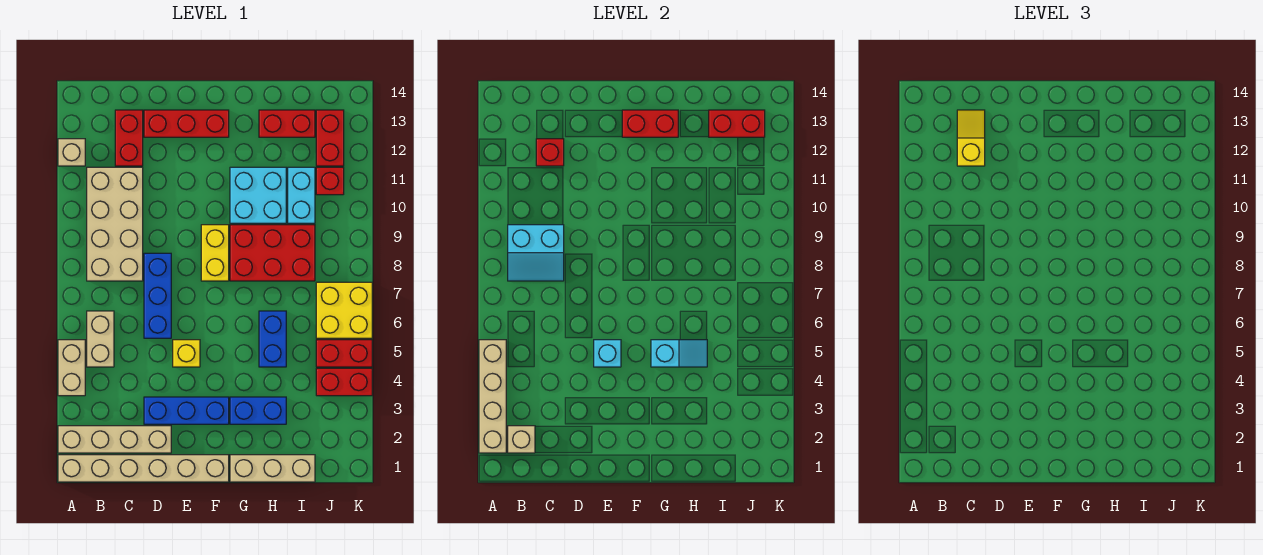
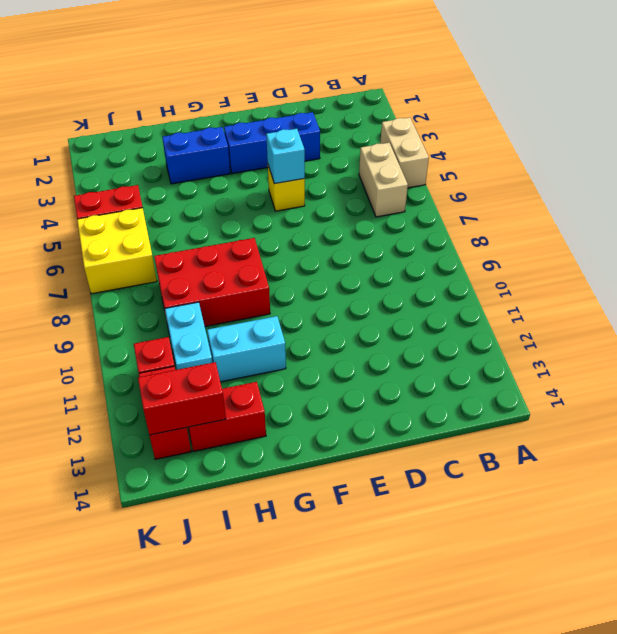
cyan brick G11:H11 level 1 -> cyan brick G10:H11 level 1
none -> tan brick A1:F1 level 1
none -> tan brick A2:D2 level 1
none -> tan brick A12 level 1
none -> tan brick B8:C11 level 1

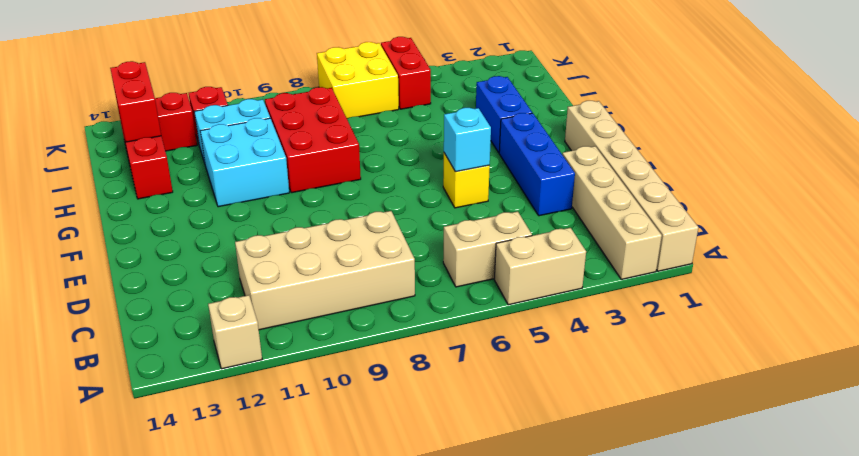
none -> red brick C12:C13 level 1
none -> blue brick D6:D8 level 1
none -> red brick D13:F13 level 1
none -> yellow brick F8:F9 level 1

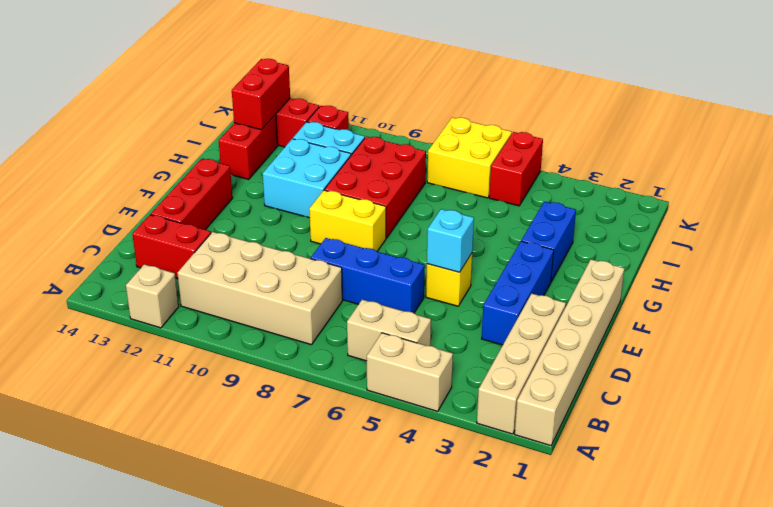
none -> tan brick G1:I1 level 1
none -> blue brick H5:H6 level 1
none -> red brick J4:K4 level 1
none -> tan brick A2:A5 level 2

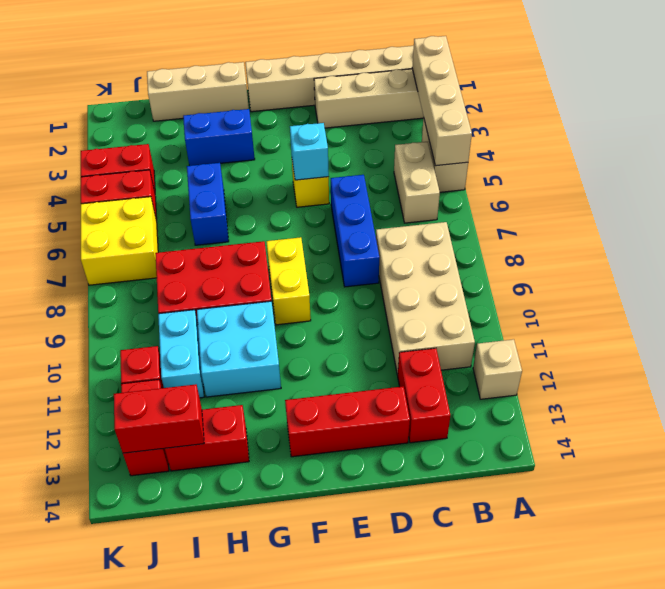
none -> blue brick D3:F3 level 1
none -> tan brick B2 level 2
none -> cyan slope B8:C9 level 2 top 9
none -> red brick C12 level 2

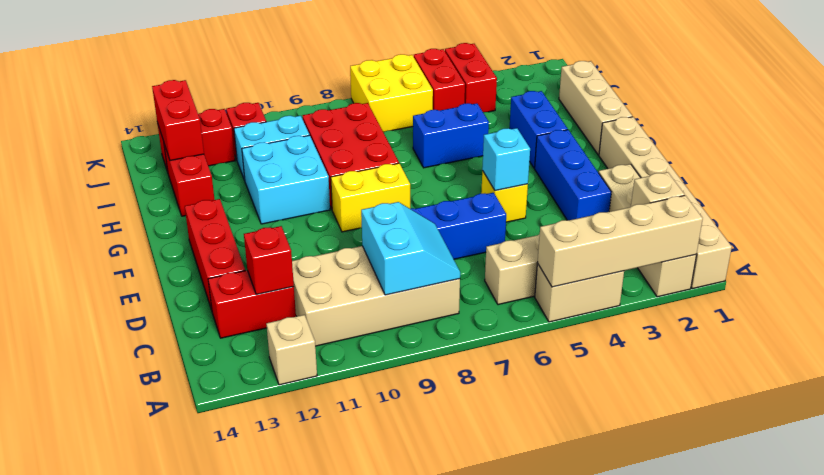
none -> red brick F13:G13 level 2
none -> cyan slope G5:H5 level 2 top G
none -> yellow slope C12:C13 level 3 top 12

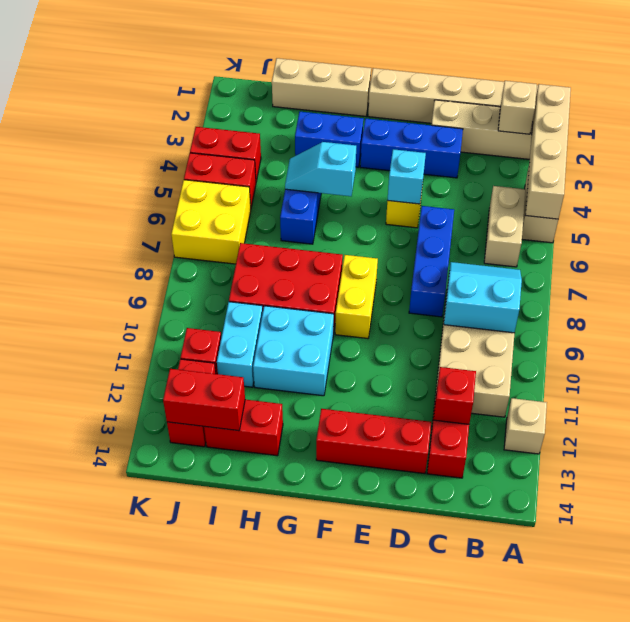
none -> red brick F13:G13 level 2
none -> yellow slope C12:C13 level 3 top 12

